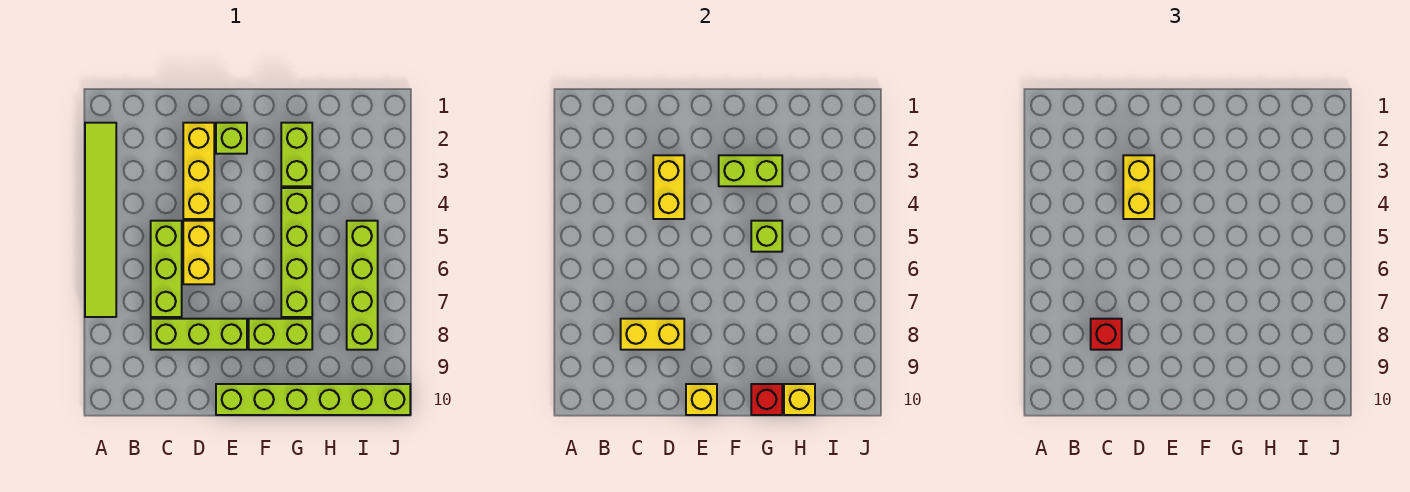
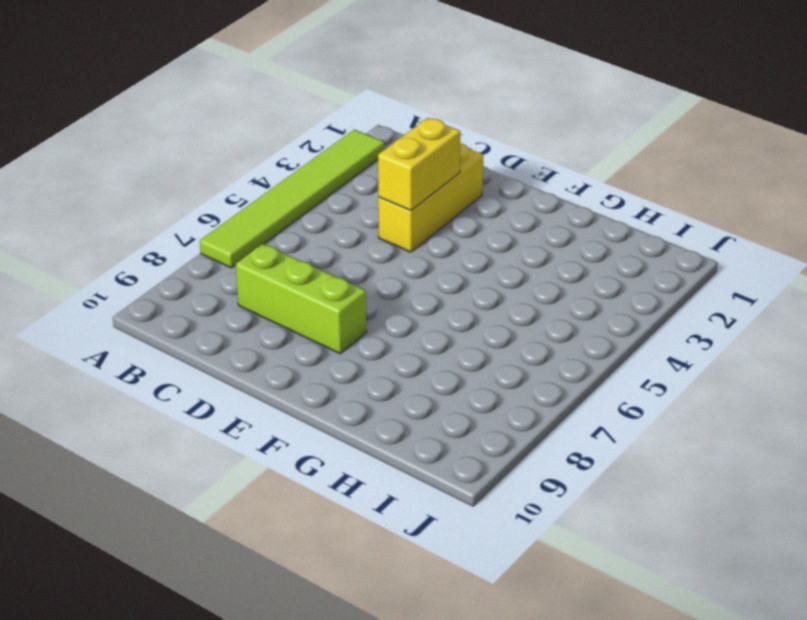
none -> lime brick C5:C7 level 1
none -> yellow brick D5:D6 level 1
none -> lime brick E2 level 1

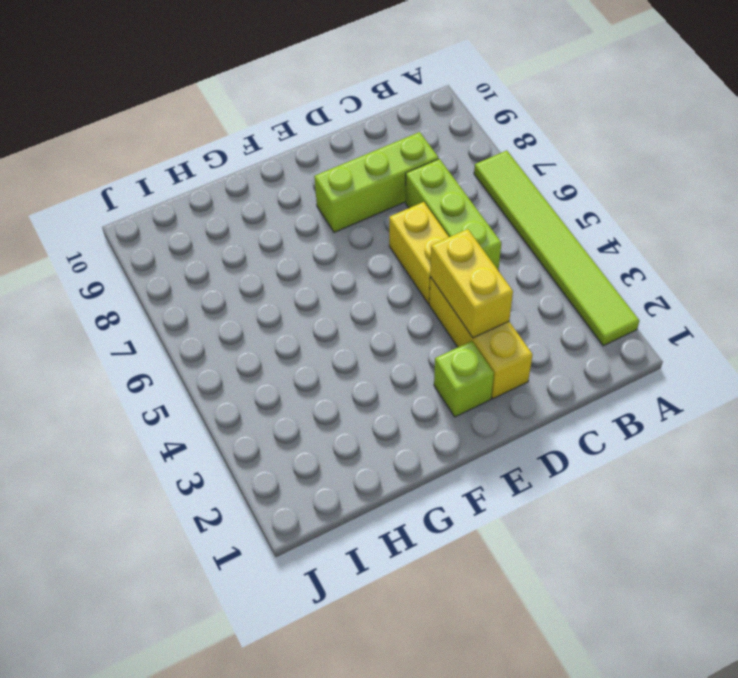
none -> lime brick E10:J10 level 1
none -> lime brick F8:G8 level 1
none -> lime brick G2:G3 level 1

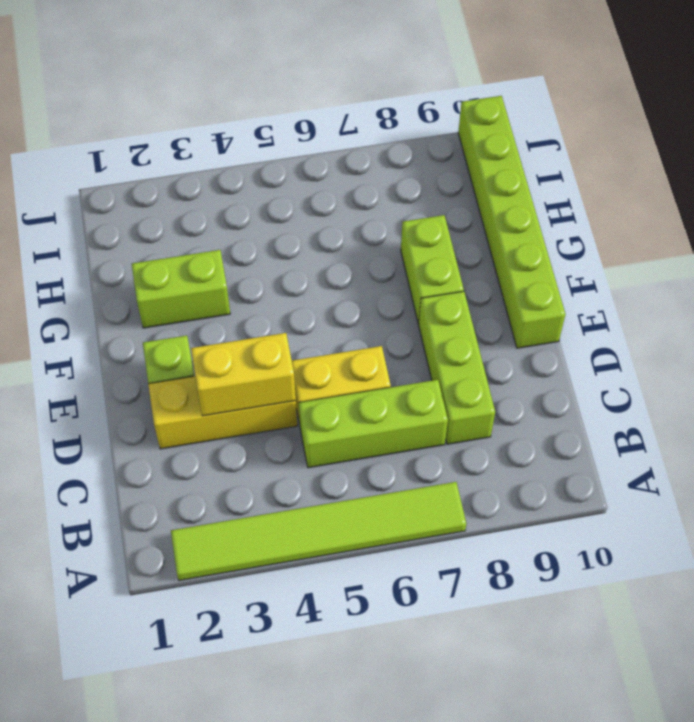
none -> lime brick G4:G7 level 1
none -> lime brick I5:I8 level 1
none -> yellow brick C8:D8 level 2

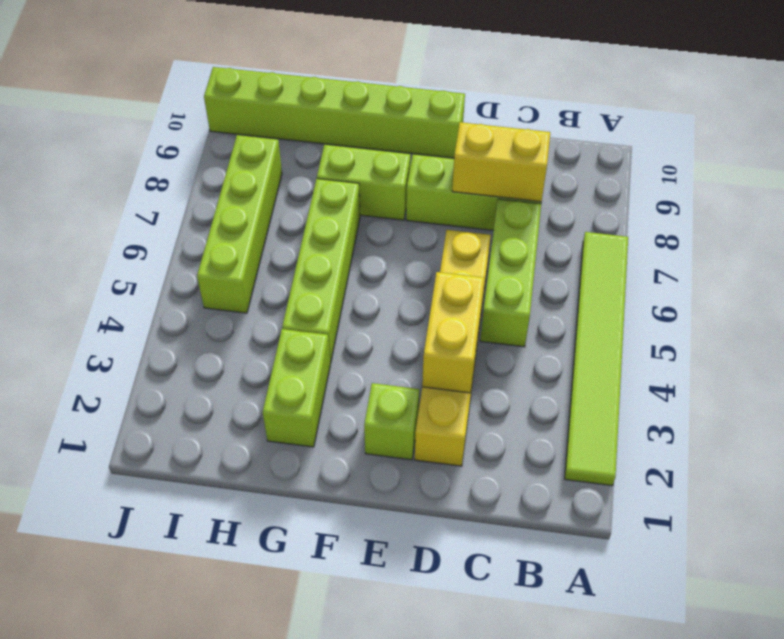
none -> yellow brick E10 level 2
none -> lime brick F3:G3 level 2
none -> lime brick G5 level 2

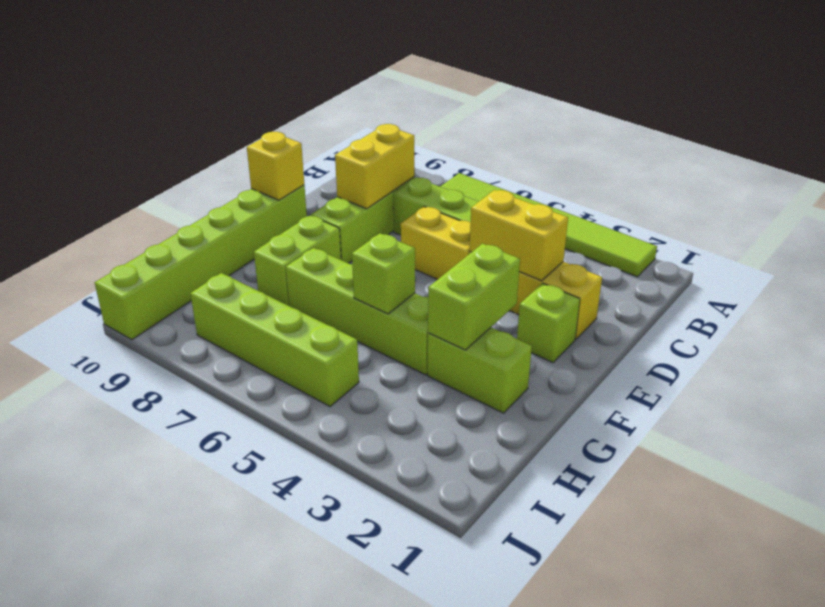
none -> red brick G10 level 2
none -> yellow brick H10 level 2
none -> red brick C8 level 3

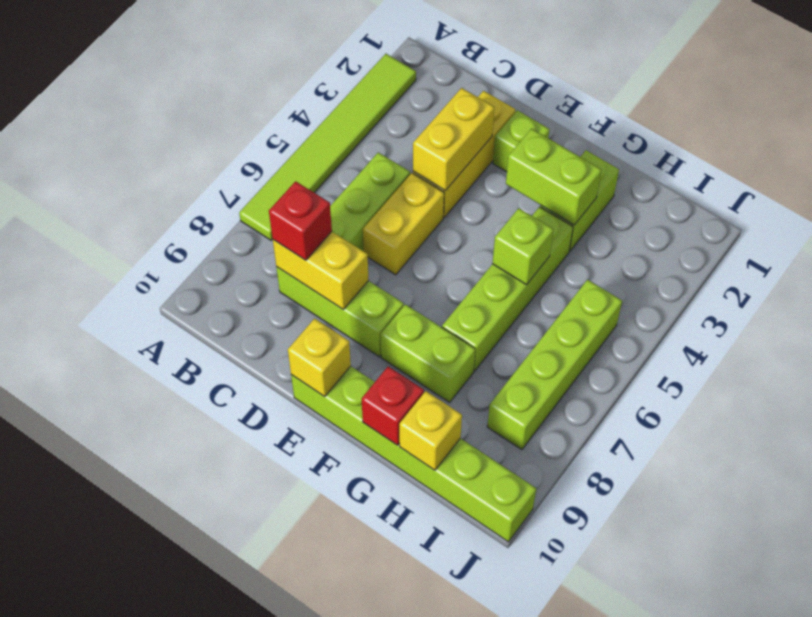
none -> yellow brick D3:D4 level 3

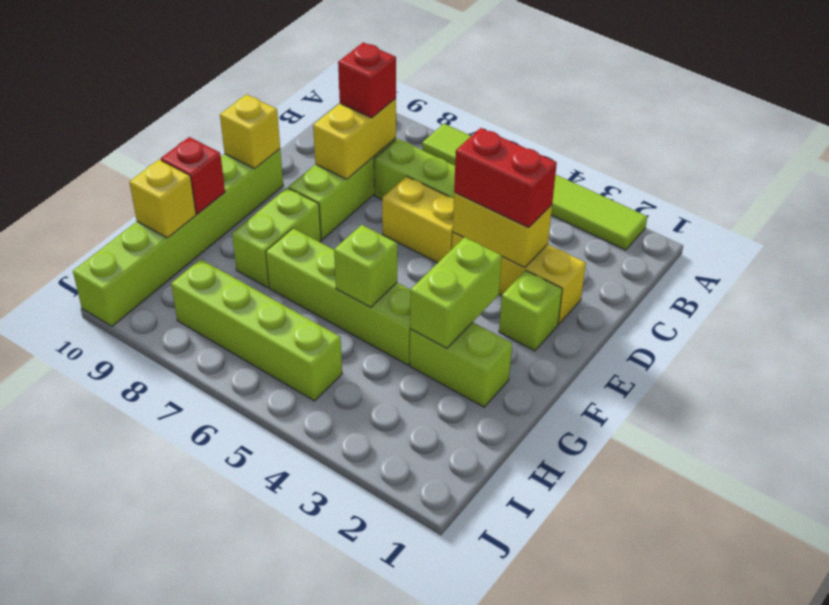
red brick D3:D4 level 3 -> yellow brick D3:D4 level 3

